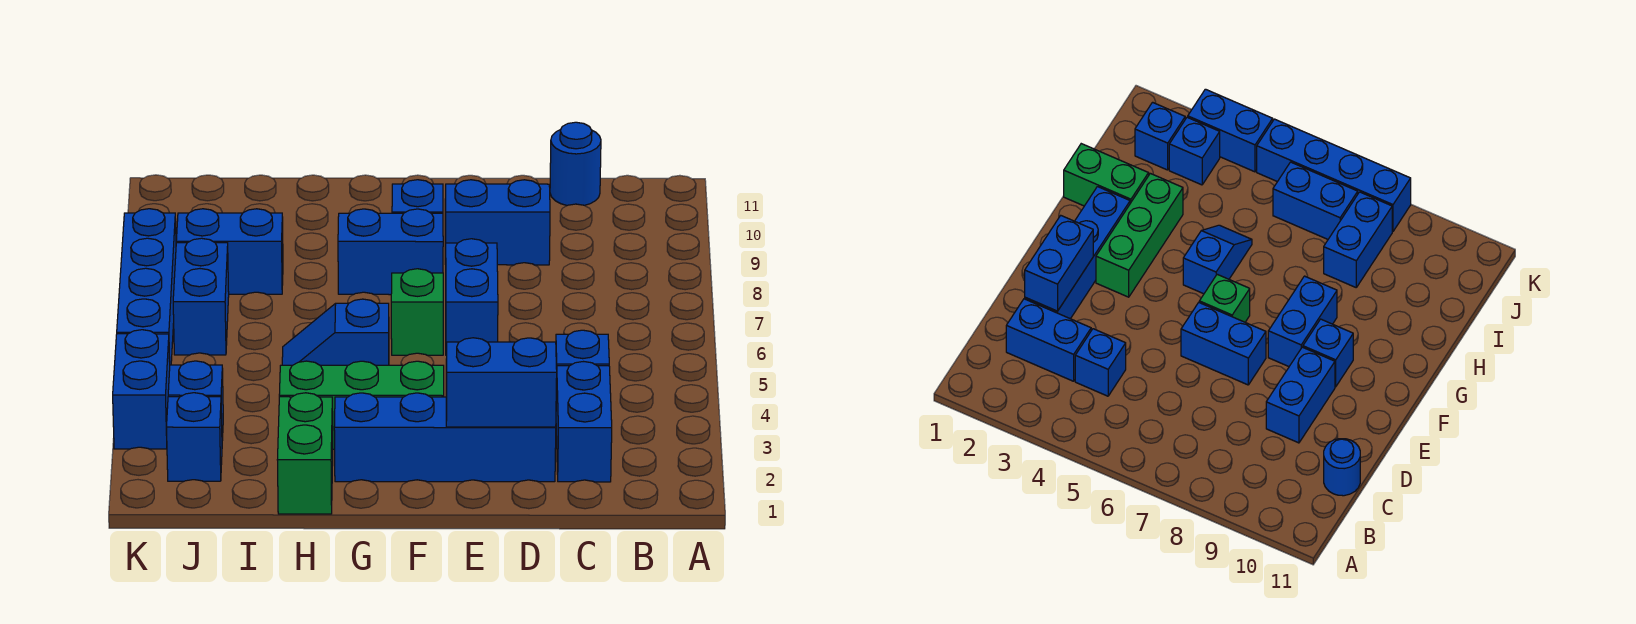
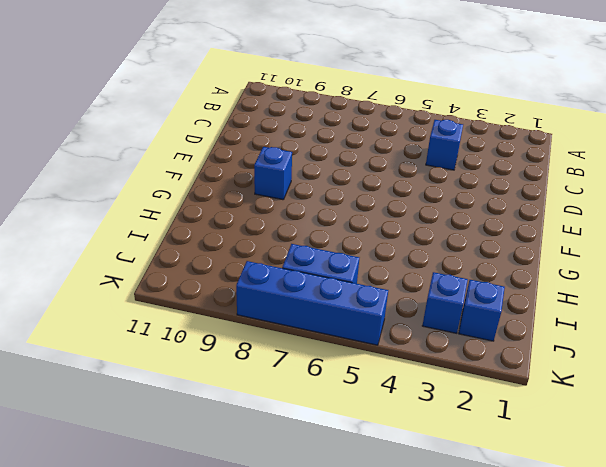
none -> blue brick C2:C3 level 1
none -> blue round brick C11 level 1
none -> blue brick D2:G2 level 1

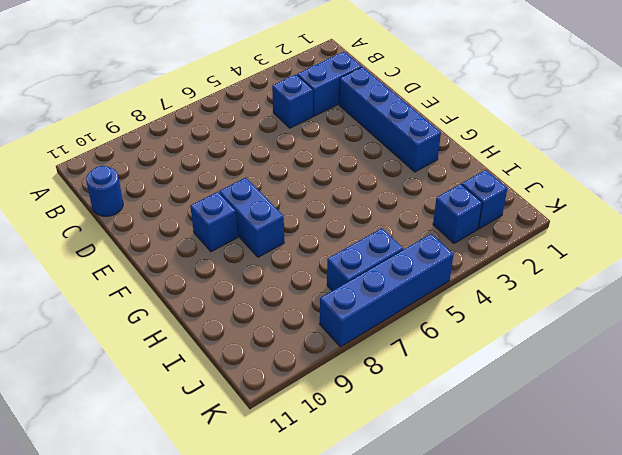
none -> blue brick D9:E9 level 1
none -> blue brick E6:E7 level 1
none -> green brick F3:H3 level 1

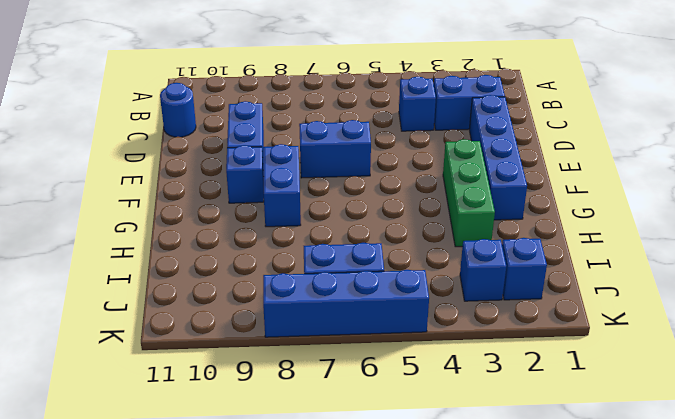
none -> green brick F6 level 1
none -> blue slope G5:H5 level 1 top G
none -> green brick H1:H2 level 1

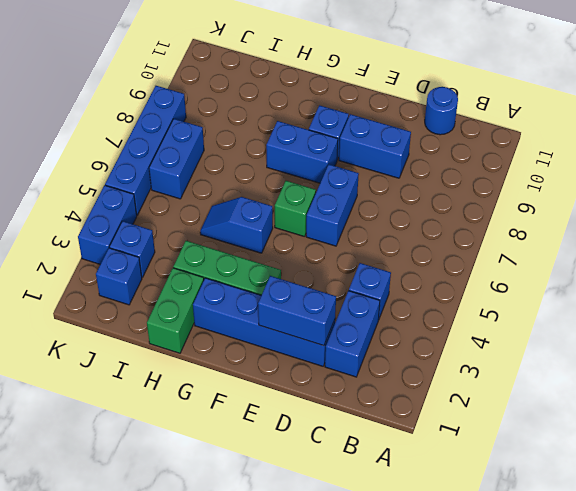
none -> blue brick I8:J8 level 1

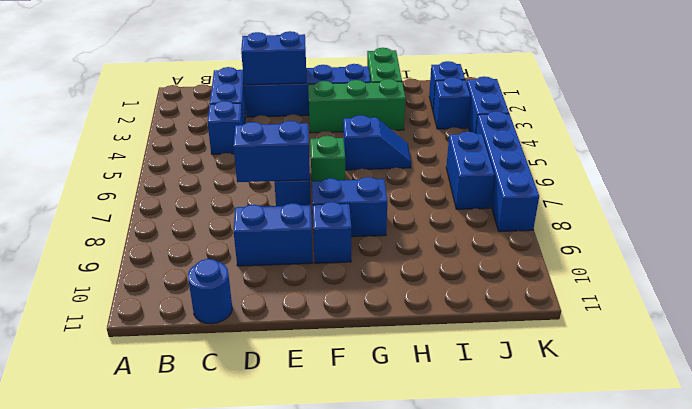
blue brick D7:E7 level 2 -> blue brick I8:J8 level 1

